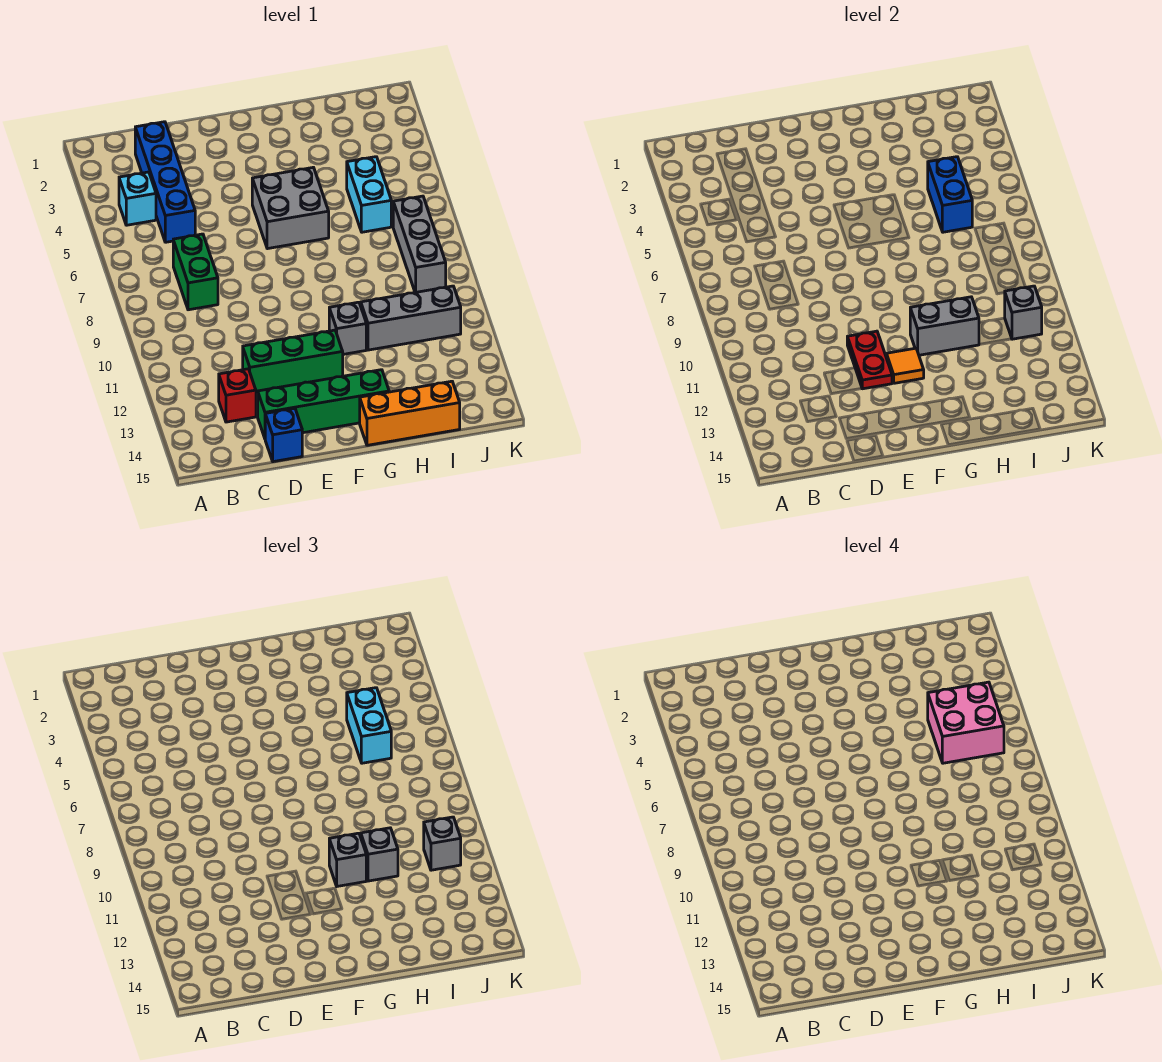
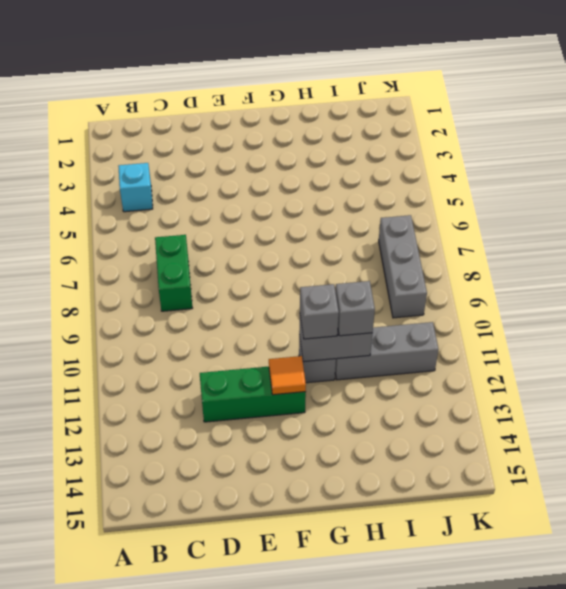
none -> blue brick C2:C5 level 1
none -> red brick C13 level 1
none -> green brick D14:G14 level 1

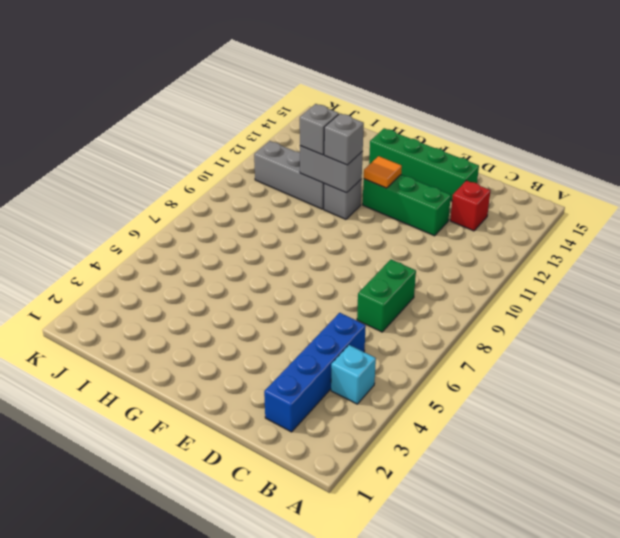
none -> blue brick D15 level 1
none -> grey brick F5:G6 level 1
none -> orange brick G15:I15 level 1

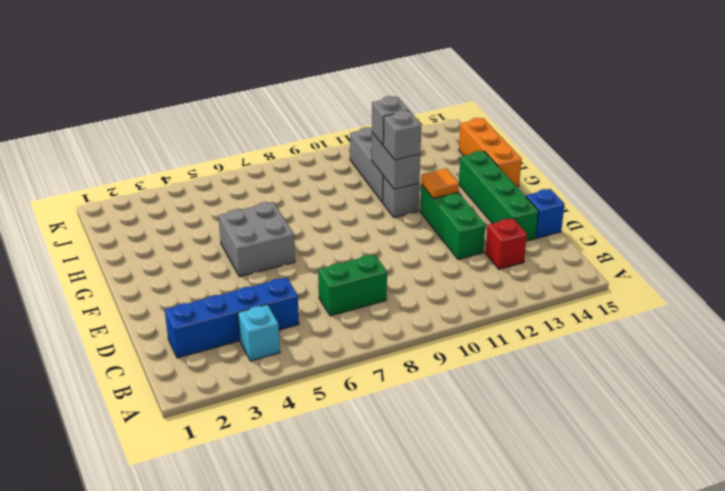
none -> cyan brick I5:I6 level 1
none -> grey brick J7:J9 level 1
none -> red plate E11:E12 level 2

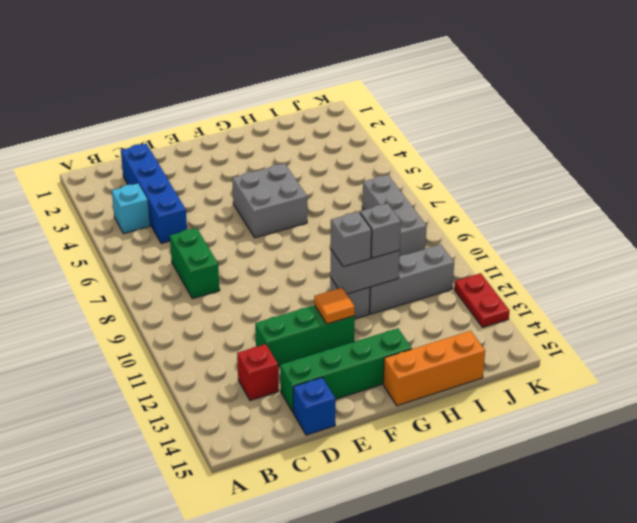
red plate K12:K13 level 1 -> red plate E11:E12 level 2
none -> cyan brick I5:I6 level 1
none -> blue brick I5:I6 level 2
none -> grey brick J11 level 2

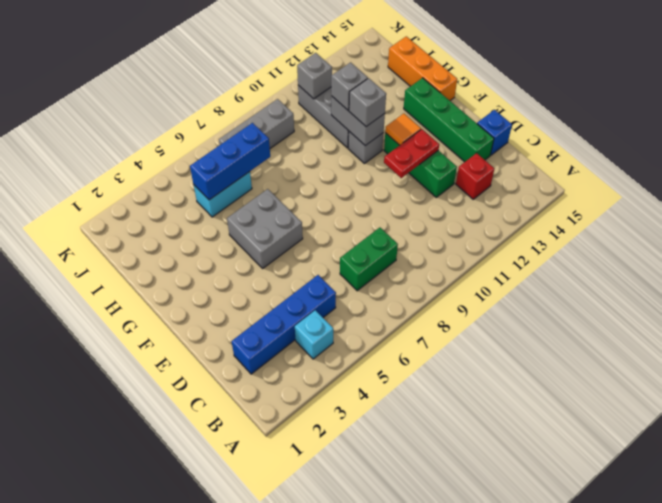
blue brick I5:I7 level 2 -> blue brick I5:I6 level 2
none -> cyan brick I5:I6 level 3
none -> grey brick J11 level 3
none -> pink brick I5:J6 level 4

